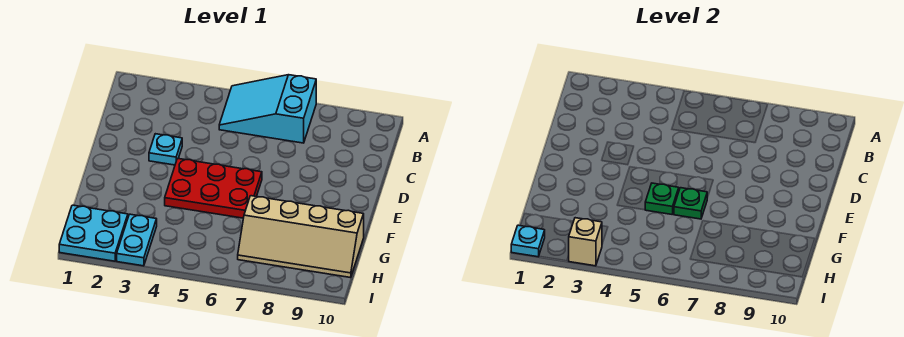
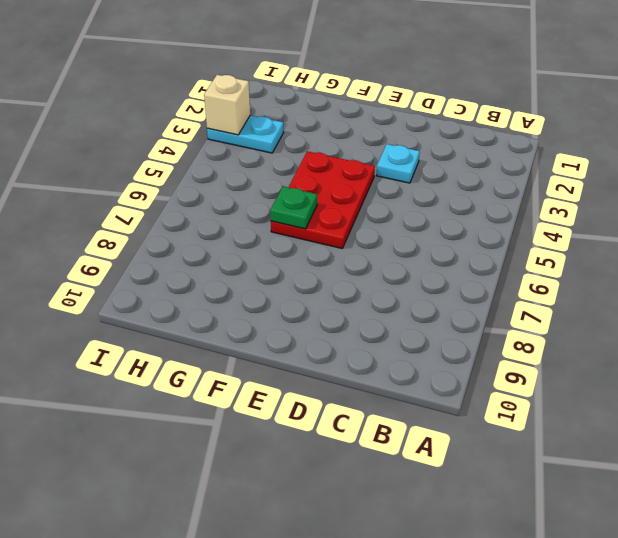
none -> cyan slope A5:B7 level 1 top 7
none -> tan slope G7:H10 level 1 top G

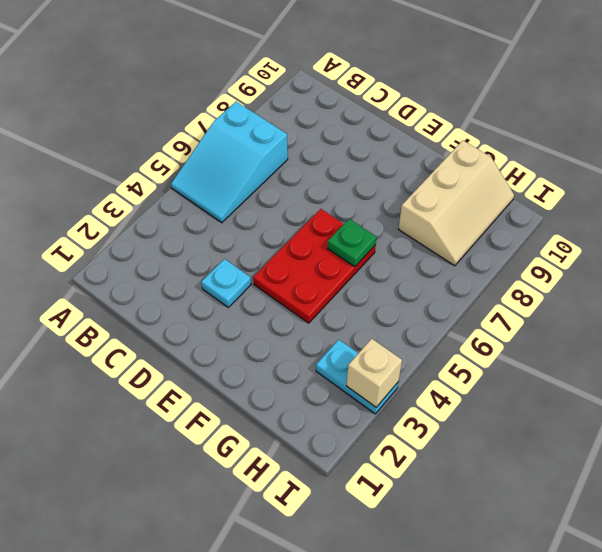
tan slope G8:H10 level 1 top G -> tan slope G7:H10 level 1 top G
none -> cyan plate H1:I2 level 1
none -> green plate F5 level 2

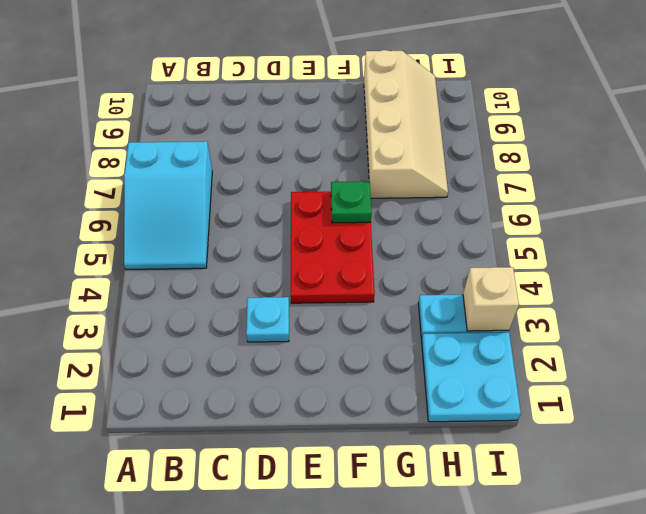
none -> green plate F5 level 2
none -> cyan plate I1 level 2

